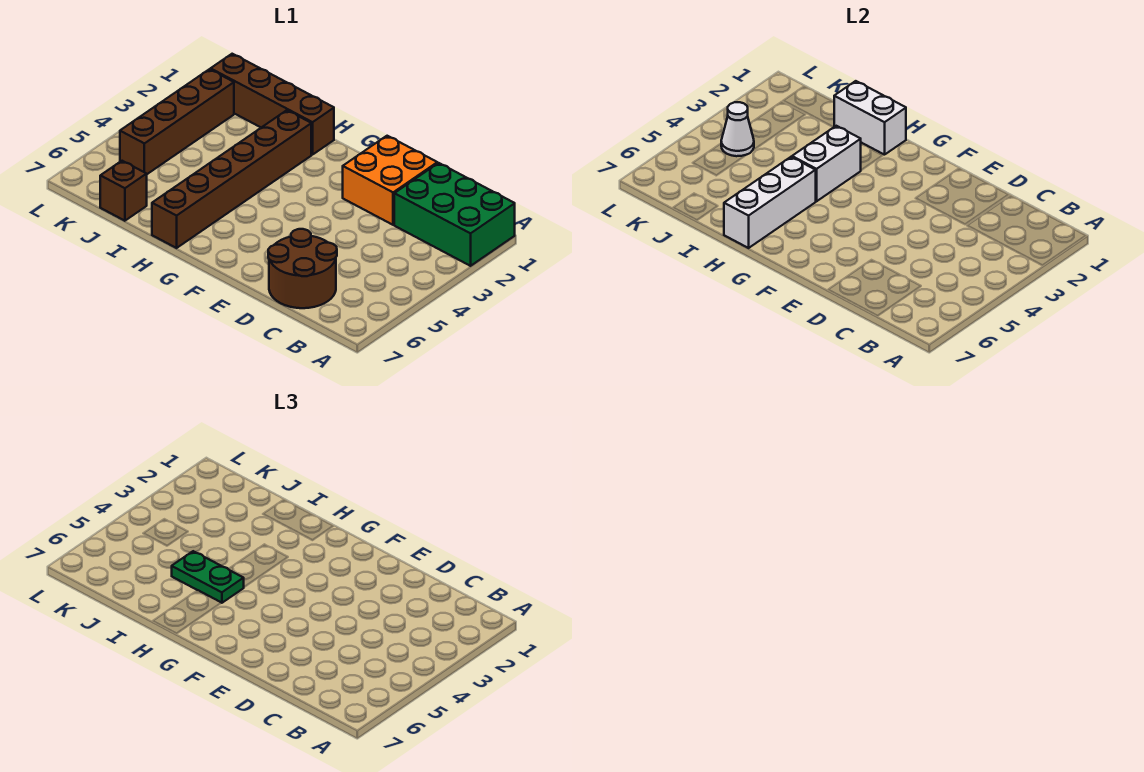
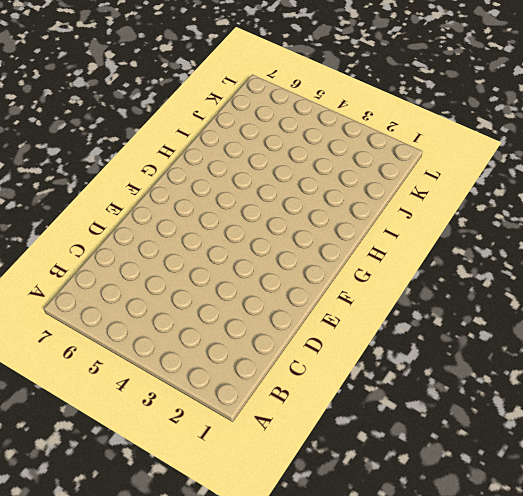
none -> green brick A1:C2 level 1
none -> brown round brick C6:D7 level 1
none -> orange brick D1:E2 level 1

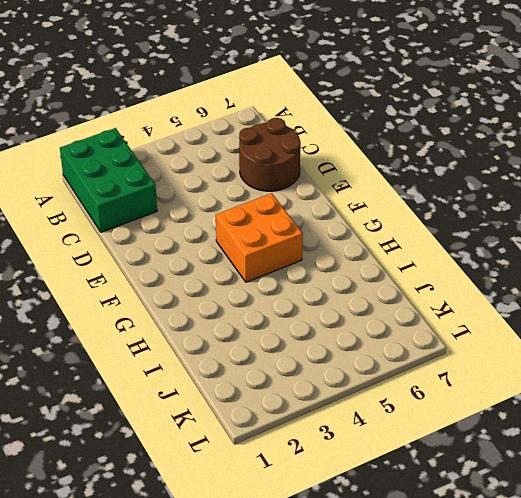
orange brick F4:G5 level 1 -> orange brick D1:E2 level 1
none -> brown brick H1:K1 level 1
none -> brown brick H2:H7 level 1
none -> brown brick J7 level 1

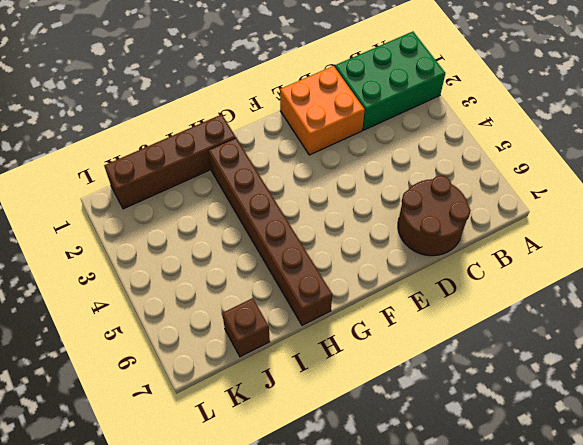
none -> brown brick K2:K5 level 1
none -> white brick H1:I1 level 2
none -> white brick H3:H4 level 2

